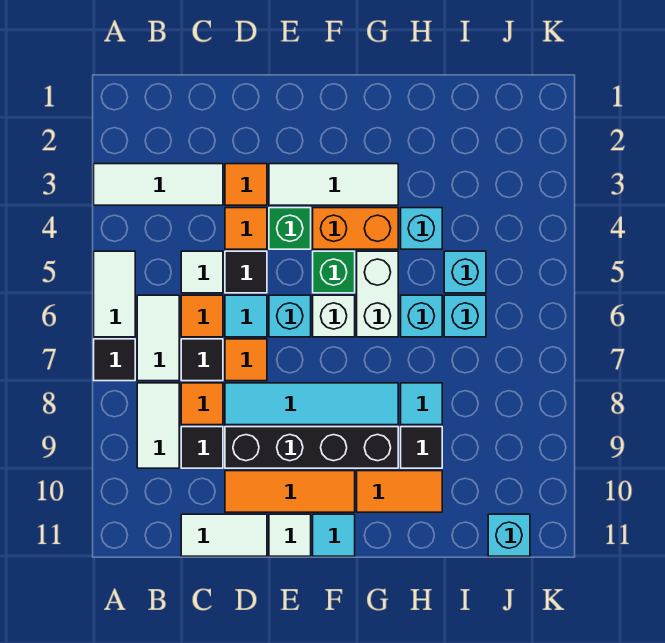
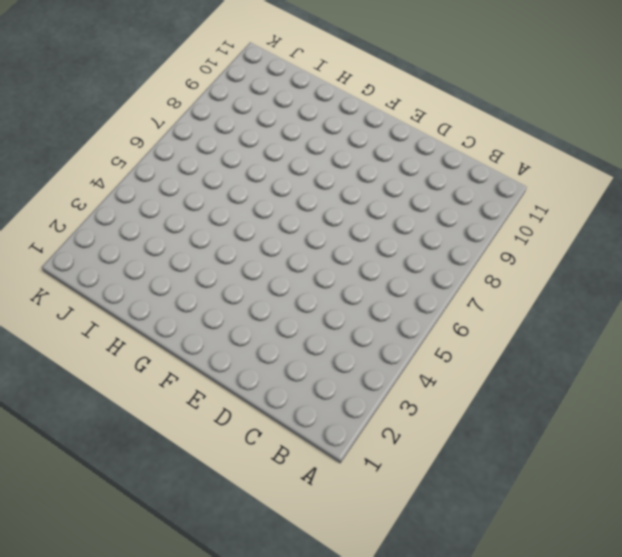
none -> white tile A3:C3 level 1
none -> white tile A5:A6 level 1
none -> black tile A7 level 1
none -> white tile B6:B7 level 1

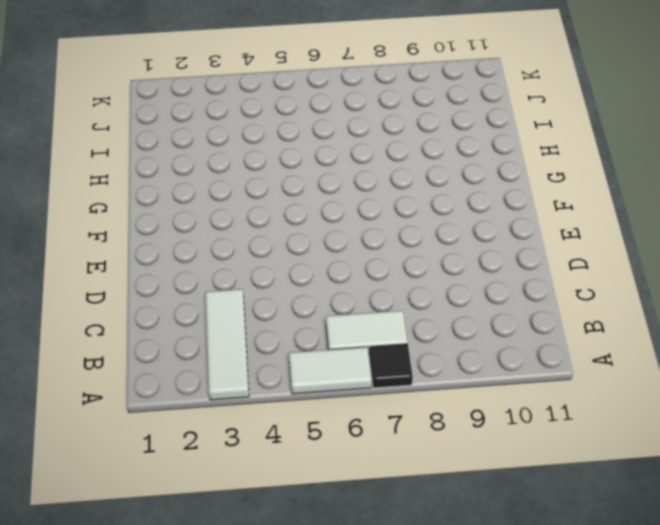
none -> white tile B8:B9 level 1
none -> white tile C5 level 1
none -> orange tile C6 level 1
none -> black tile C7 level 1

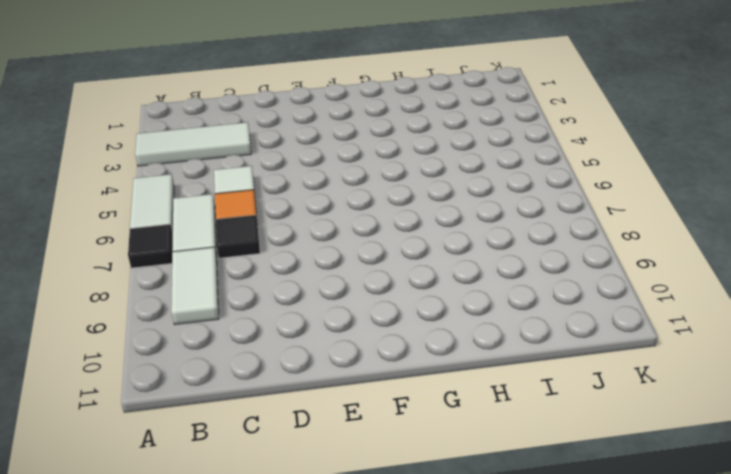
none -> orange tile C8 level 1
none -> black tile C9 level 1
none -> white tile C11:D11 level 1
none -> orange tile D3 level 1

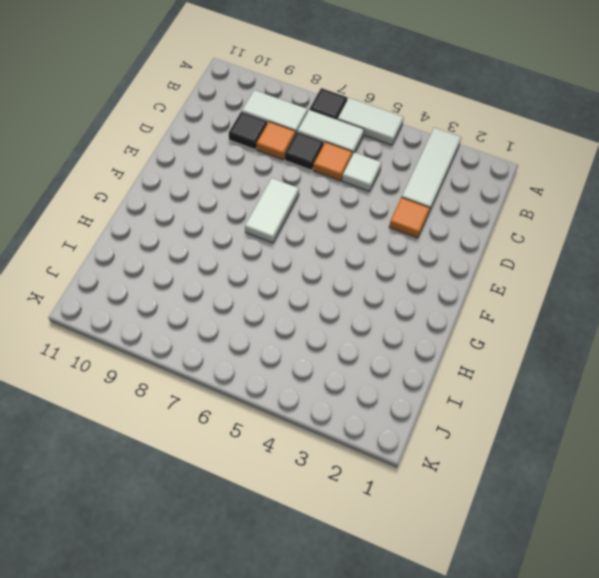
white tile E7:F7 level 1 -> white tile C11:D11 level 1
none -> orange tile D4 level 1
none -> black tile D5 level 1
none -> cyan tile D6 level 1
none -> orange tile D7 level 1

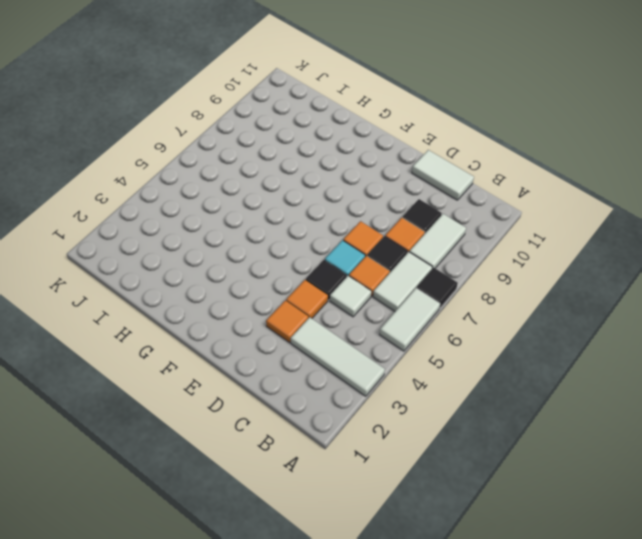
none -> cyan tile D8:G8 level 1
none -> black brick D9:G9 level 1
none -> orange tile D10:F10 level 1
none -> white tile E3:G3 level 1

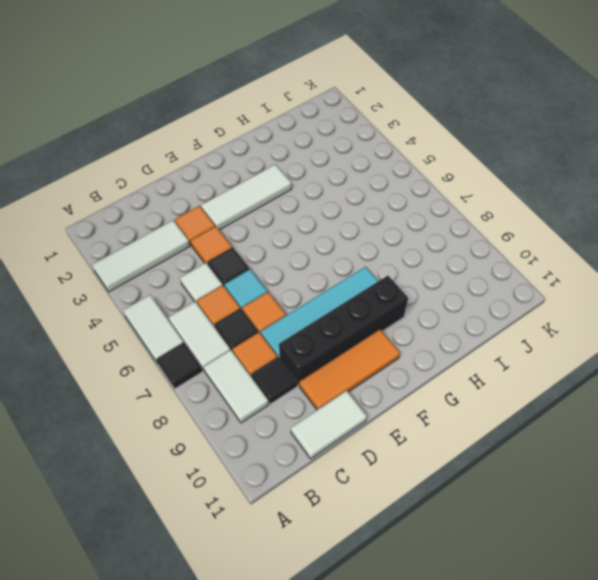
none -> green brick E4 level 1
none -> cyan brick E6 level 1
none -> white tile E11 level 1
none -> orange brick F4:G4 level 1

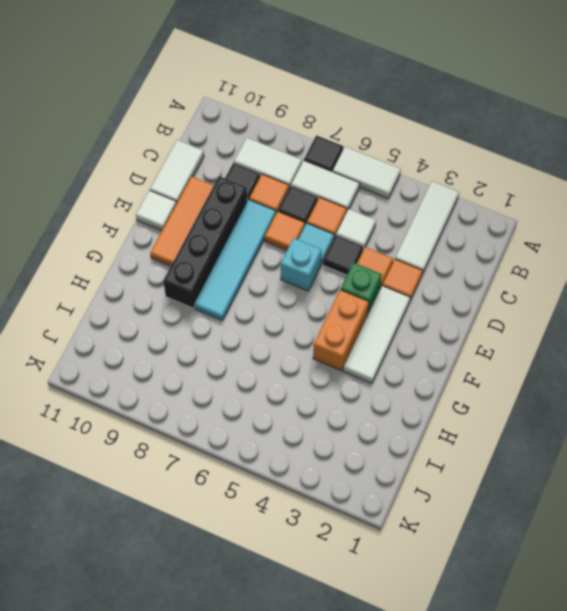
none -> green brick F5 level 1
none -> white brick F6 level 1
none -> cyan tile F11 level 1
none -> white brick G5:G6 level 1

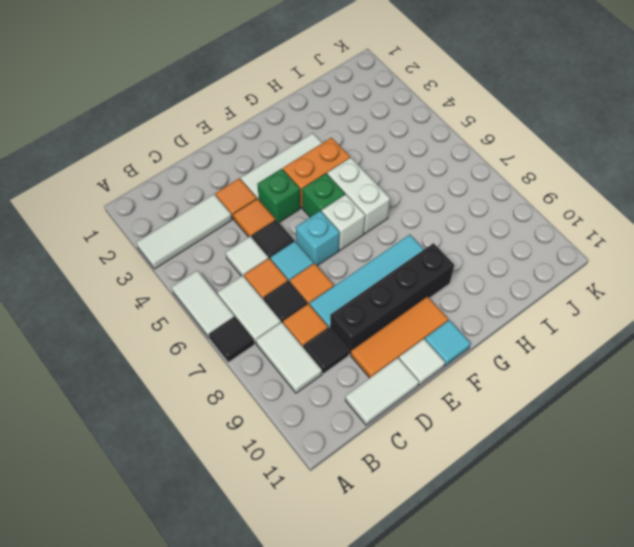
none -> orange tile G10:H10 level 1
none -> cyan brick H4 level 1
none -> cyan brick H6 level 1
none -> cyan tile H8 level 1

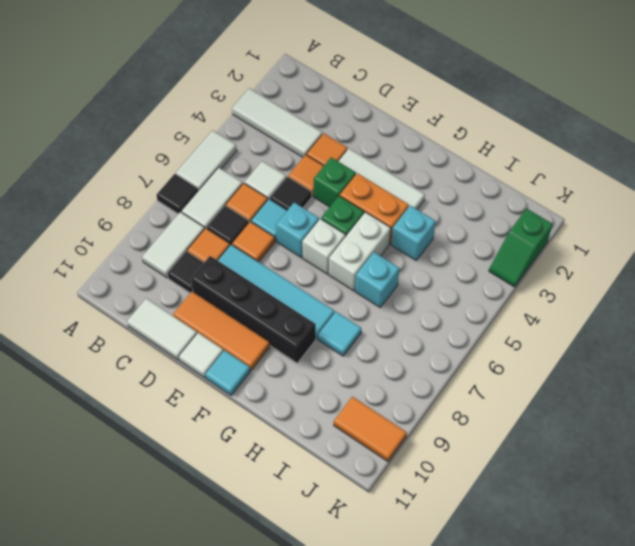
orange tile J10:K10 level 1 -> orange tile G10:H10 level 1
green slope K2:K3 level 1 top 2 -> none
none -> black tile H9 level 1
none -> cyan brick I5 level 1
none -> cyan brick I6 level 1
none -> cyan brick J11 level 1

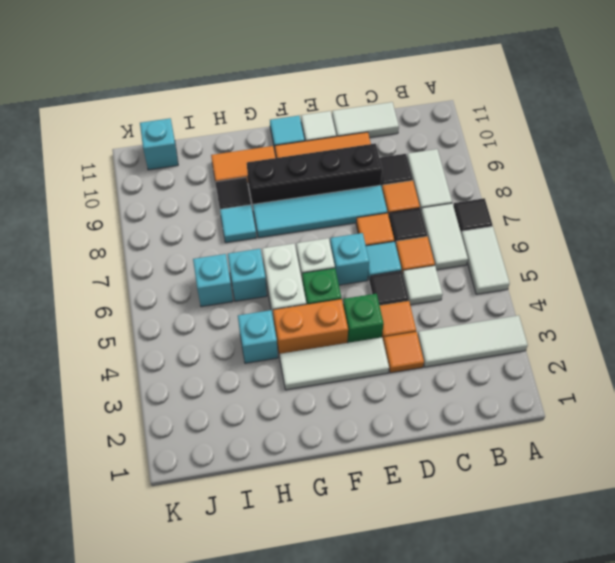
none -> cyan brick I5 level 1

